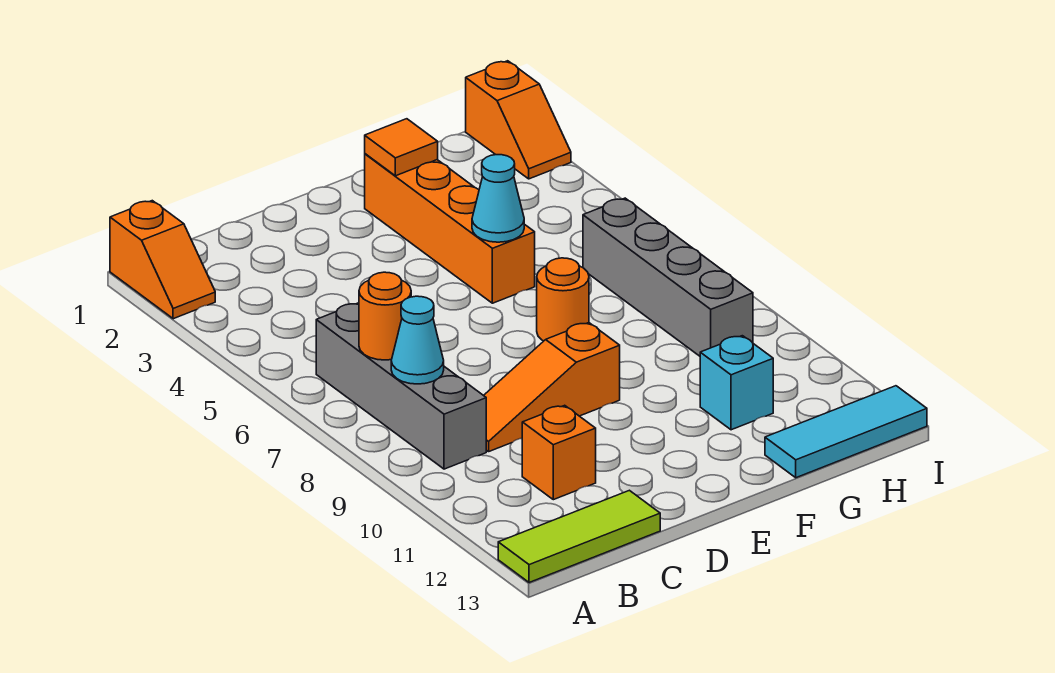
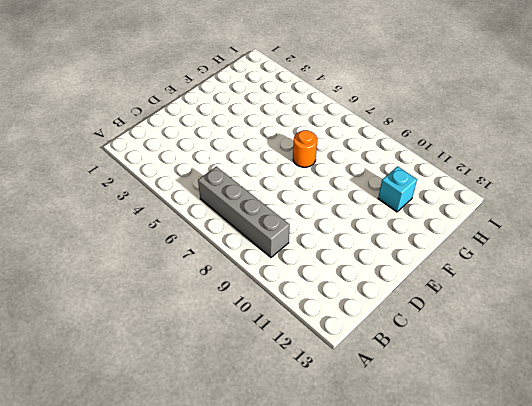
none -> orange slope A1:A2 level 1 top 1
none -> lime tile A13:C13 level 1
none -> orange slope C9:E9 level 1 top E

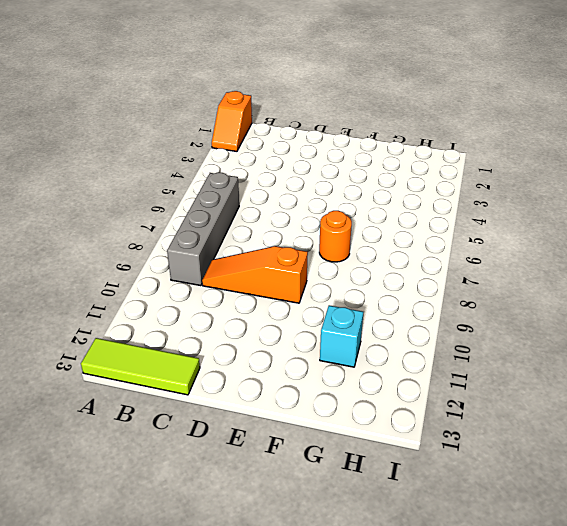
none -> orange brick C11 level 1
none -> orange brick F2:F5 level 1
none -> cyan tile G13:I13 level 1

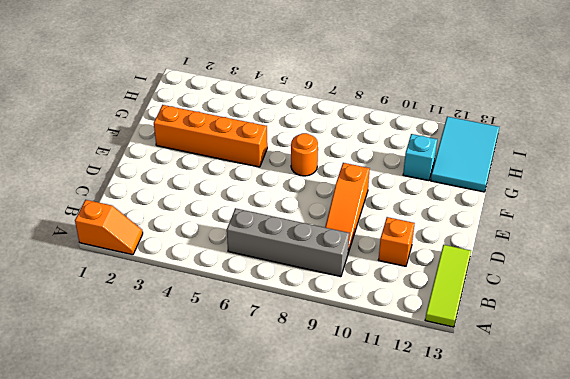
cyan tile G12:I13 level 1 -> cyan tile G13:I13 level 1
none -> grey brick H6:H9 level 1
none -> orange slope I1:I2 level 1 top 1
none -> orange round brick B7 level 2

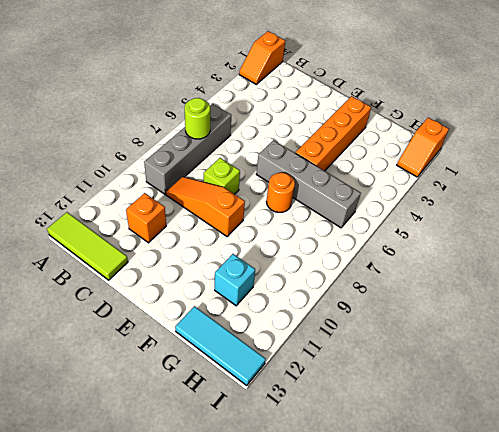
lime round brick B7 level 2 -> orange round brick B7 level 2
lime brick D8 level 1 -> none
grey brick E6:H6 level 1 -> grey brick H6:H9 level 1
none -> cyan cone B8 level 2
none -> orange tile F2 level 2
none -> cyan cone F5 level 2

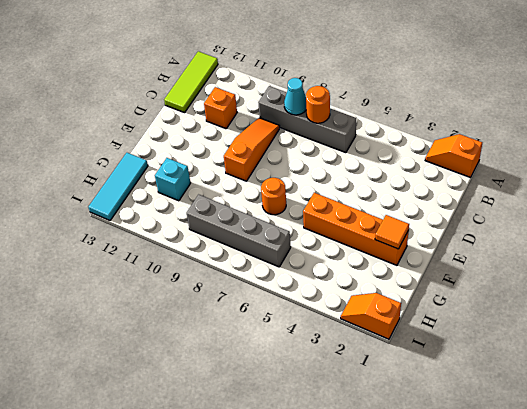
none -> cyan cone F5 level 2

